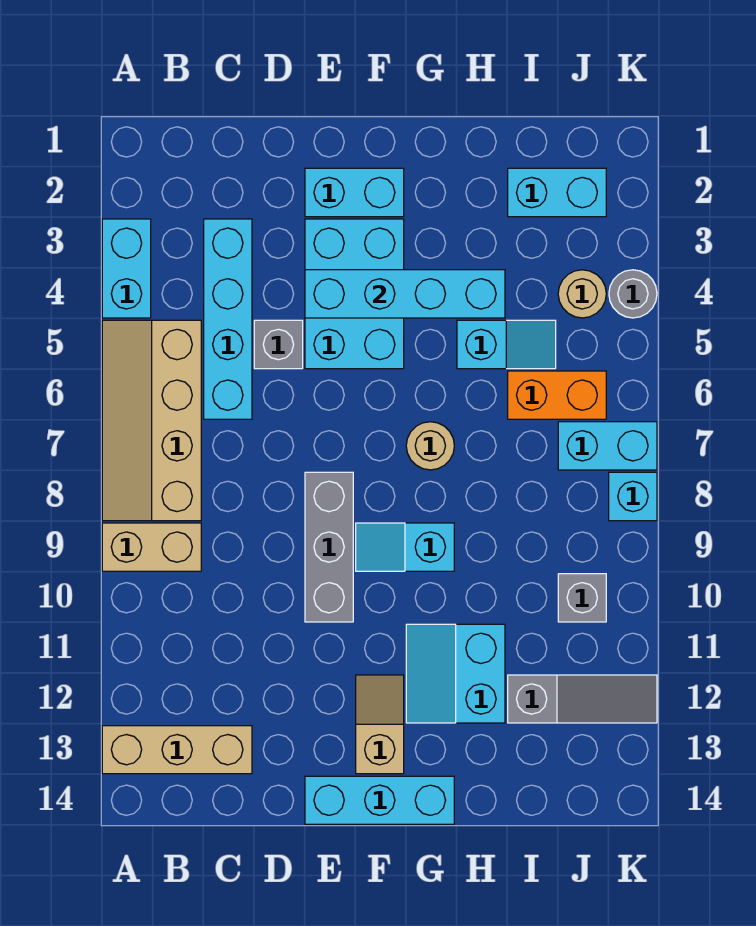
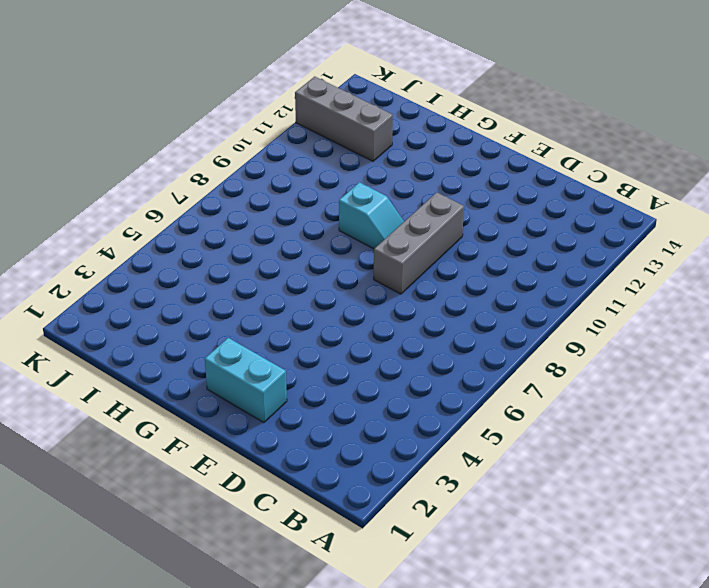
grey brick I12:K12 level 1 -> grey slope I12:K12 level 1 top I
none -> cyan brick A3:A4 level 1
none -> tan slope A5:B8 level 1 top B
none -> tan brick A9:B9 level 1

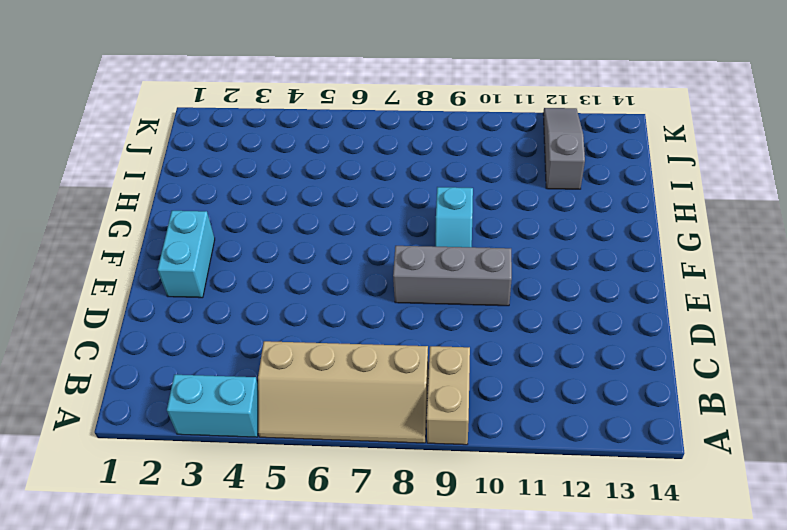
none -> tan brick A13:C13 level 1
none -> cyan brick C3:C6 level 1
none -> grey brick D5 level 1

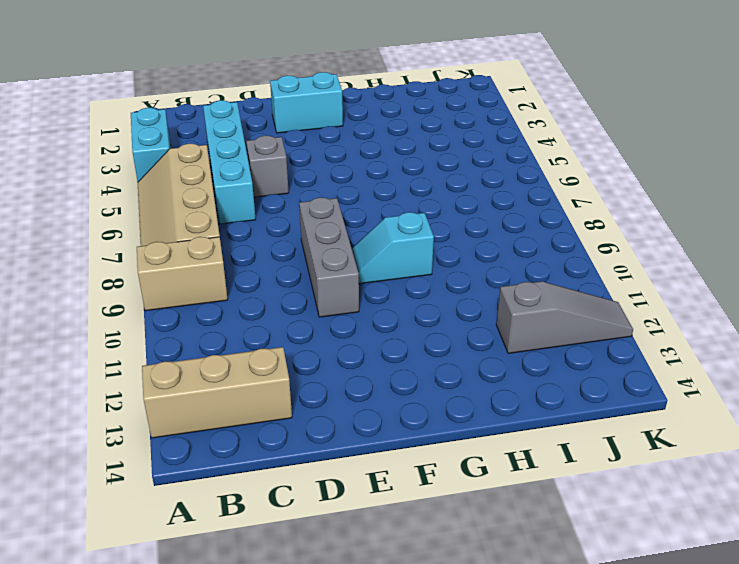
none -> cyan brick E3:F5 level 1
none -> cyan brick E14:G14 level 1
none -> tan slope F12:F13 level 1 top 13

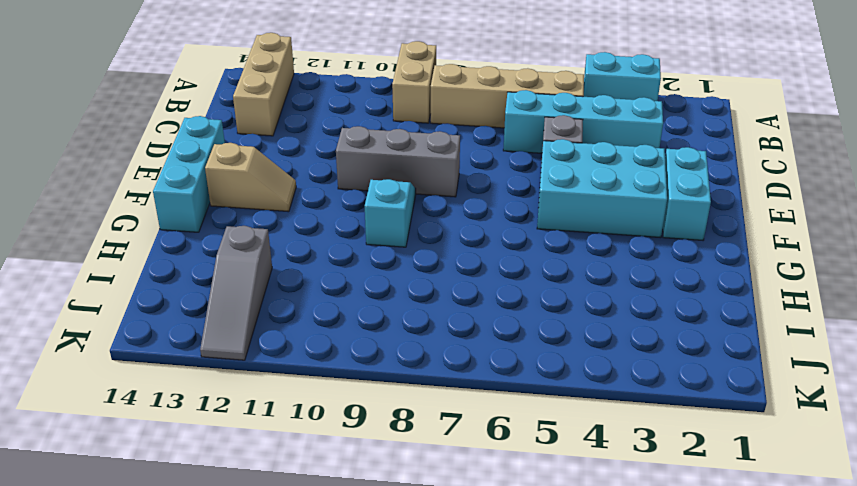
none -> tan round brick G7 level 1
none -> cyan slope G11:H12 level 1 top H
none -> cyan slope H5:I5 level 1 top H

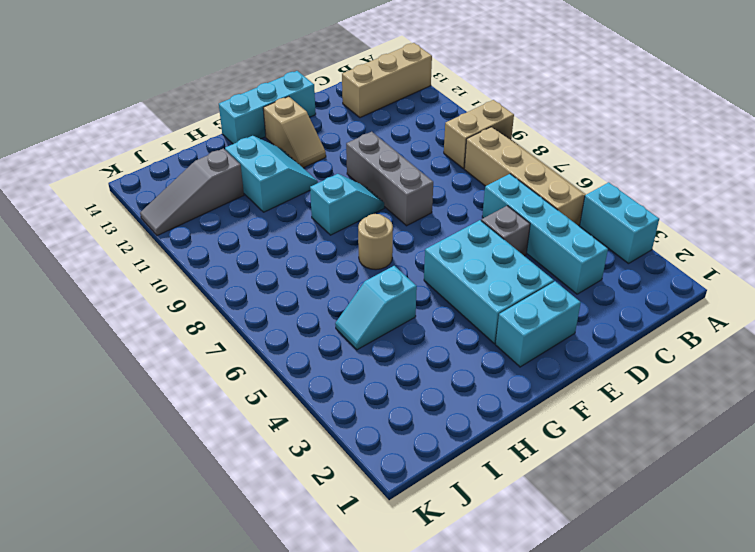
none -> cyan brick I2:J2 level 1
none -> orange brick I6:J6 level 1
none -> tan round brick J4 level 1

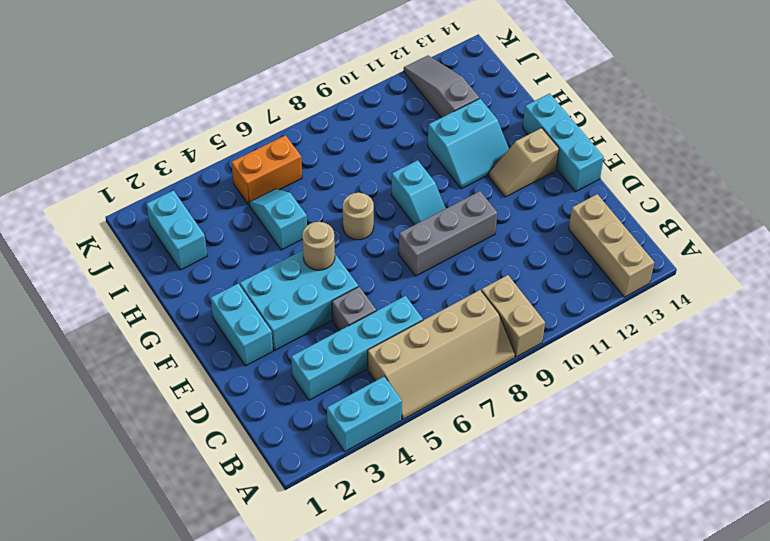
tan round brick F5 level 2 -> tan round brick J4 level 1
orange brick J5:J6 level 1 -> orange brick I6:J6 level 1
none -> cyan brick J7:K7 level 1
none -> grey brick J10 level 1
none -> grey round brick K4 level 1

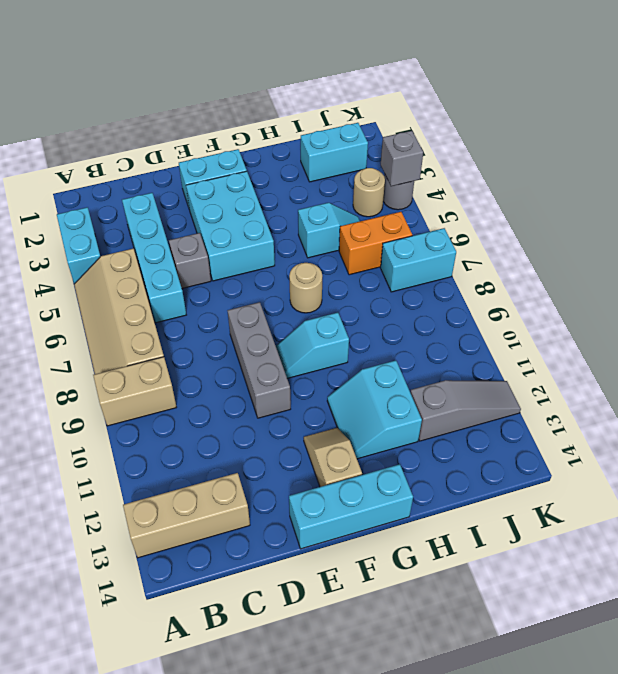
grey brick K4 level 2 -> grey brick J10 level 1
none -> cyan brick K8 level 1
none -> cyan brick E4:H4 level 2

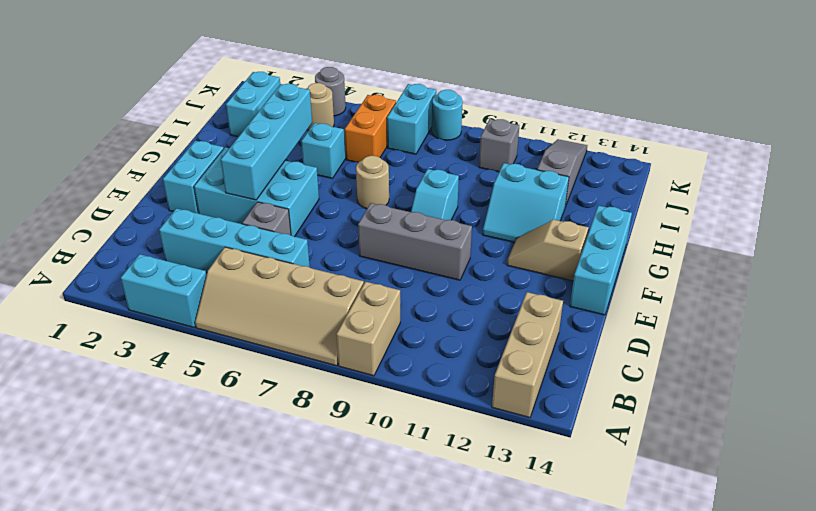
cyan round brick K8 level 1 -> cyan brick K8 level 1

